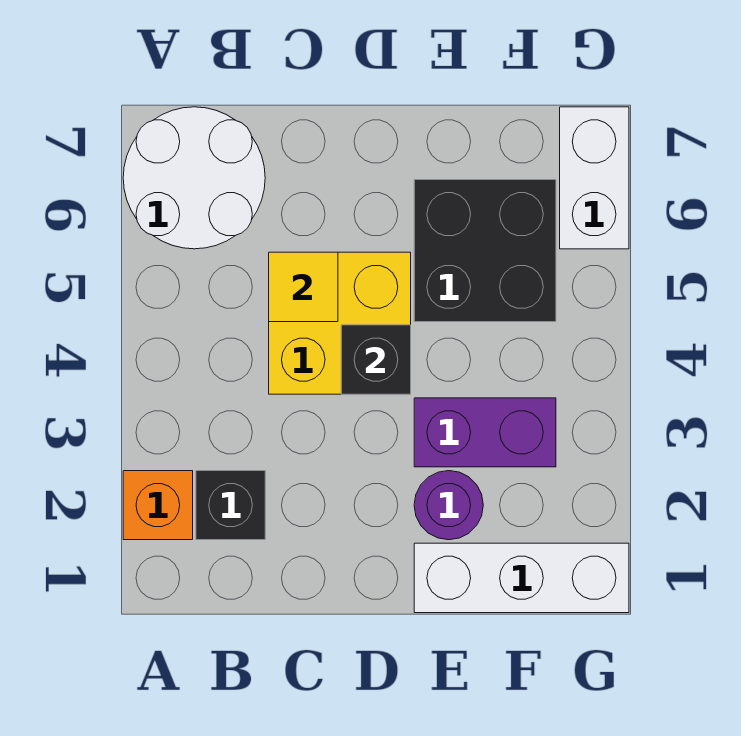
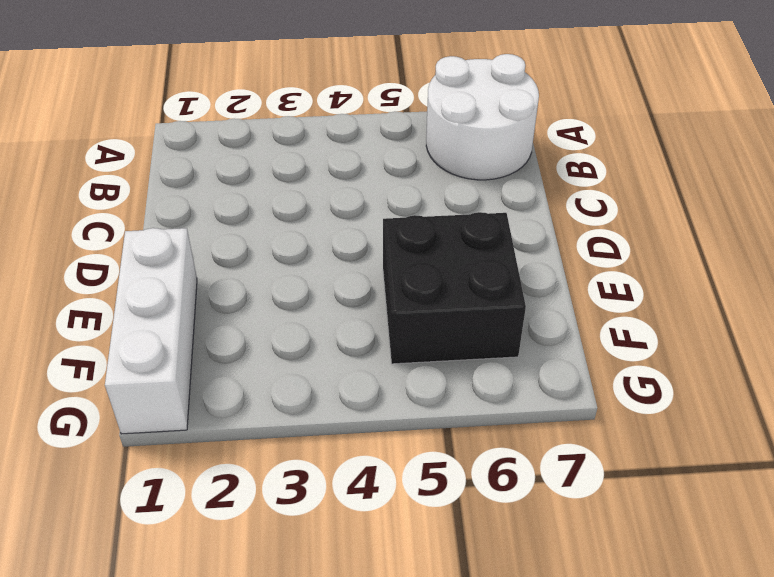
none -> orange brick A2 level 1
none -> black brick B2 level 1

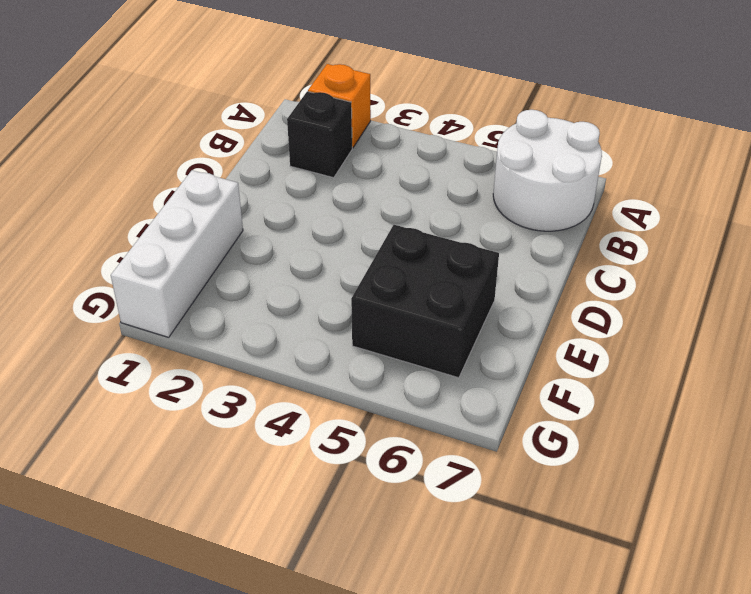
none -> yellow brick C4:D5 level 1
none -> purple round brick E2 level 1

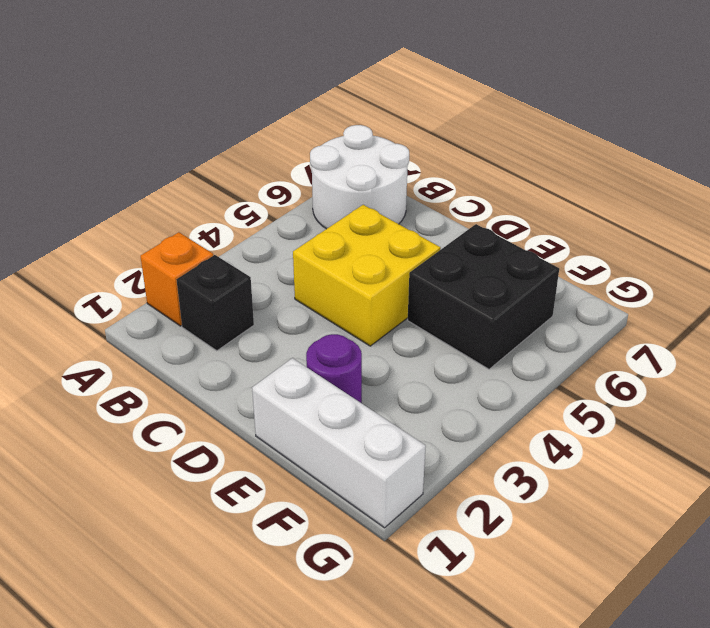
none -> purple brick E3:F3 level 1
none -> white brick G6:G7 level 1

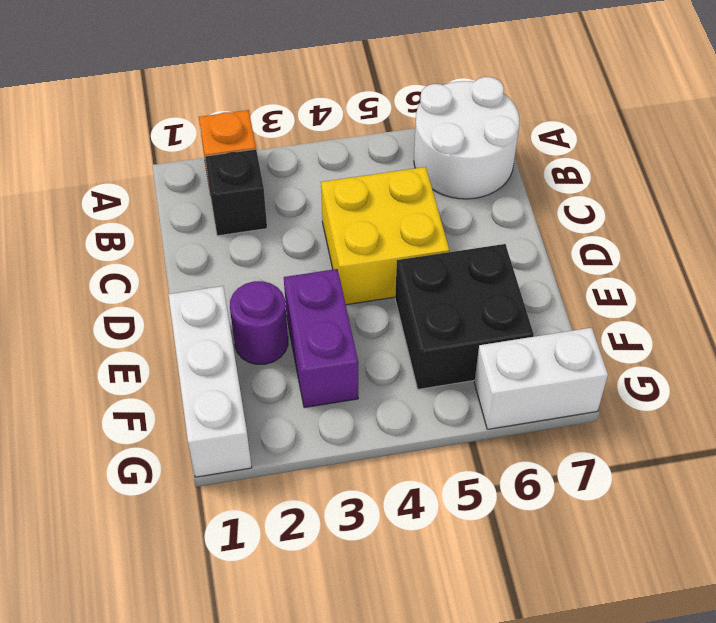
none -> yellow tile C5 level 2
none -> black brick D4 level 2

